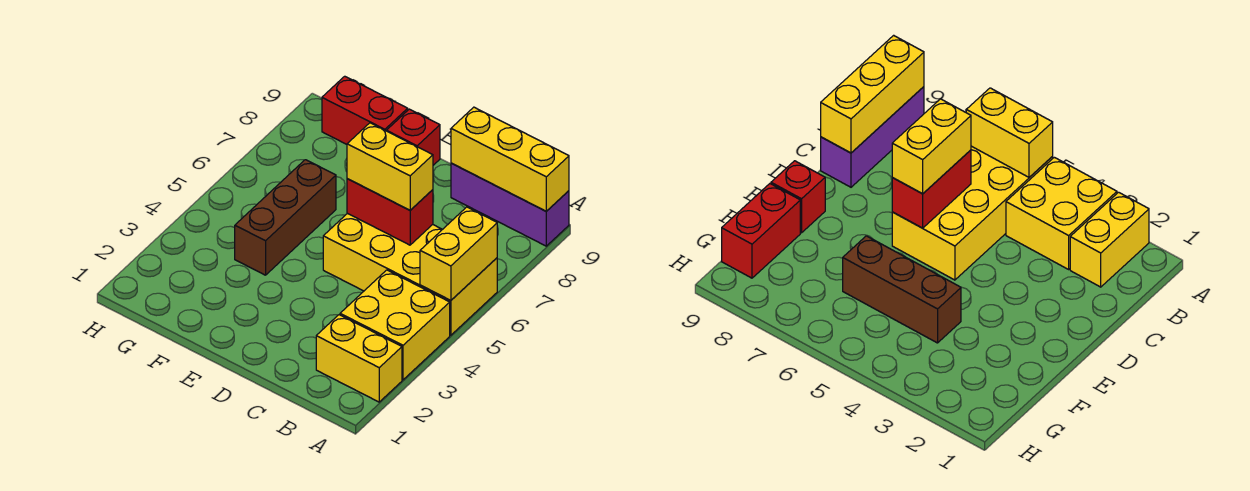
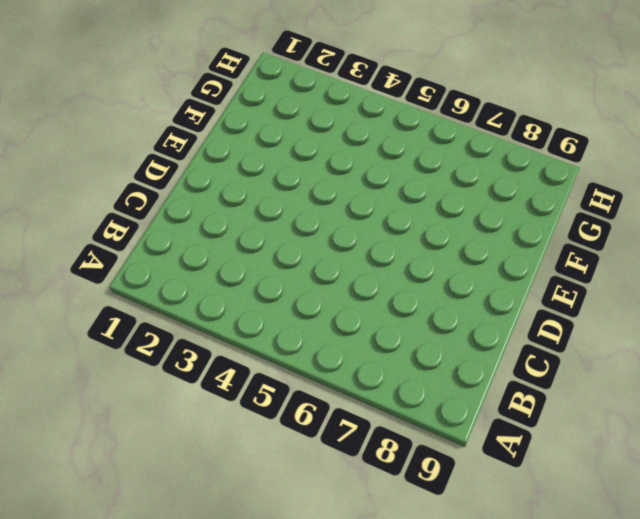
none -> yellow brick A2:B2 level 1
none -> yellow brick A3:B4 level 1

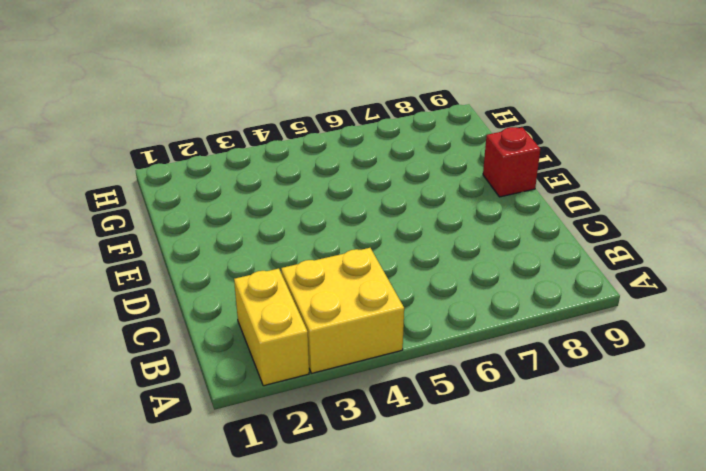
none -> yellow brick A5:D6 level 1
none -> purple brick A9:C9 level 1

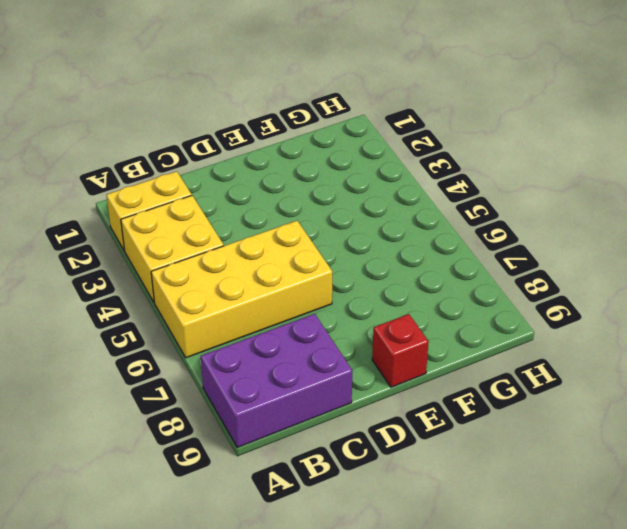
purple brick A8:C9 level 1 -> purple brick A9:C9 level 1
none -> brown brick F4:F6 level 1
none -> red brick F9:G9 level 1

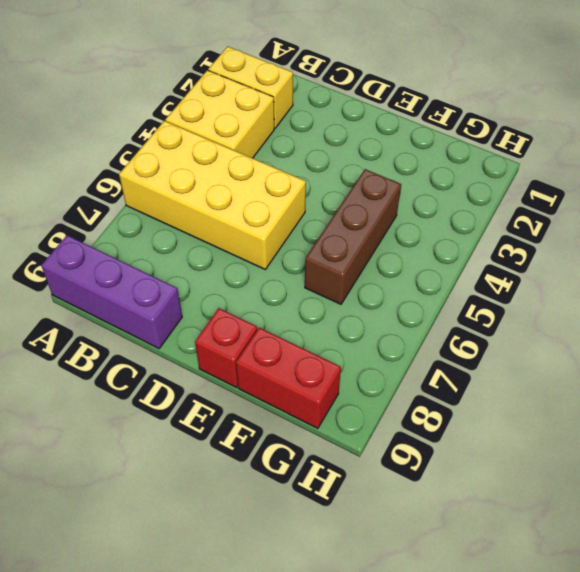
none -> yellow brick A5:A6 level 2
none -> yellow brick A9:C9 level 2

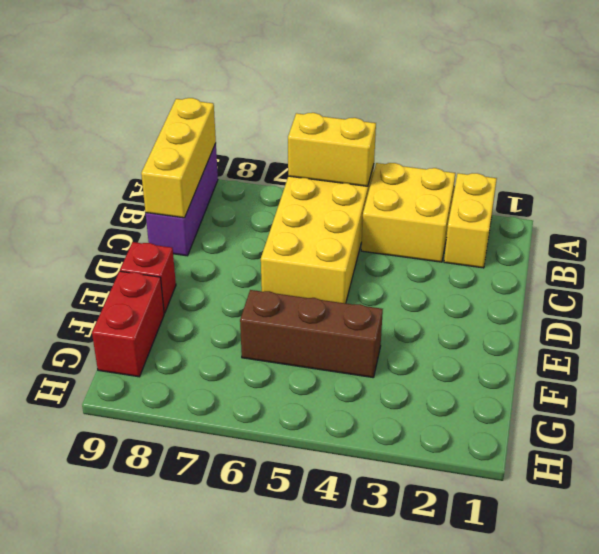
none -> red brick C6:D6 level 2
none -> yellow brick C6:D6 level 3

